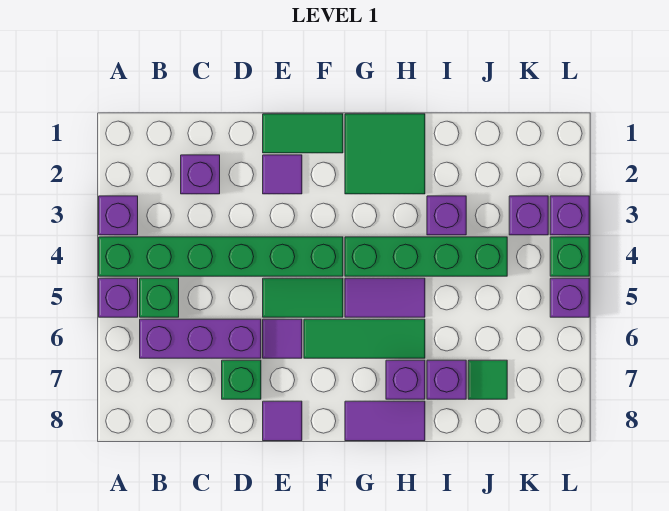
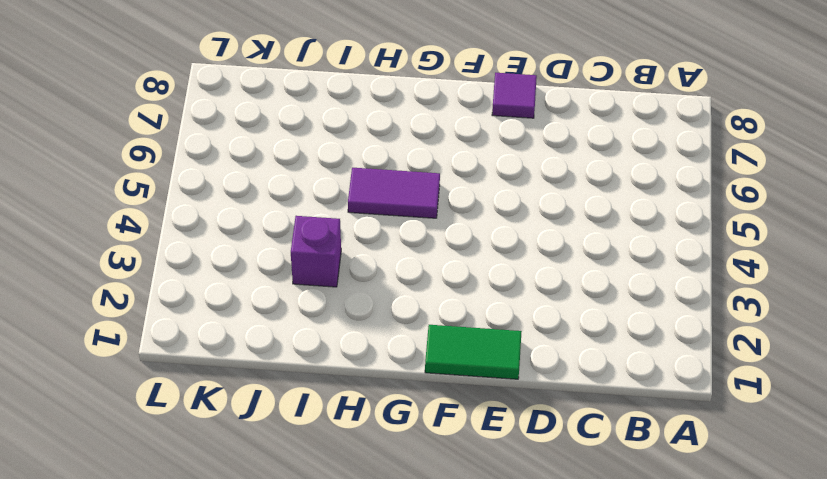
none -> purple brick A3 level 1
none -> green brick A4:F4 level 1
none -> purple brick A5 level 1

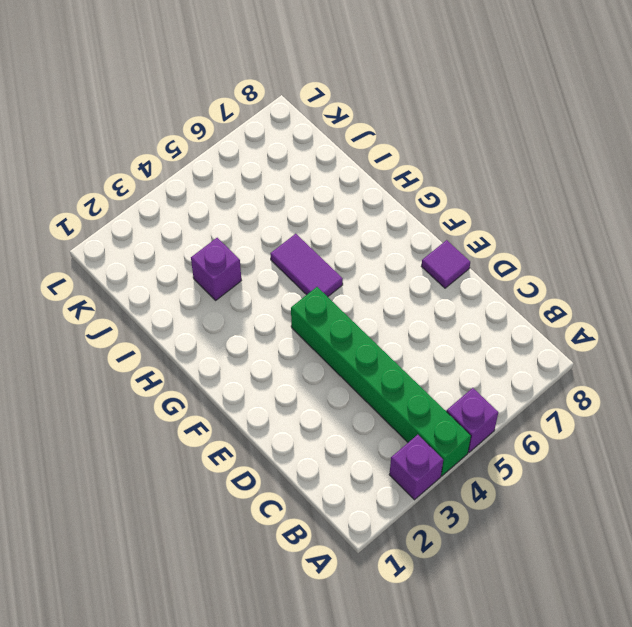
none -> green brick B5 level 1
none -> purple brick B6:D6 level 1
none -> purple brick C2 level 1

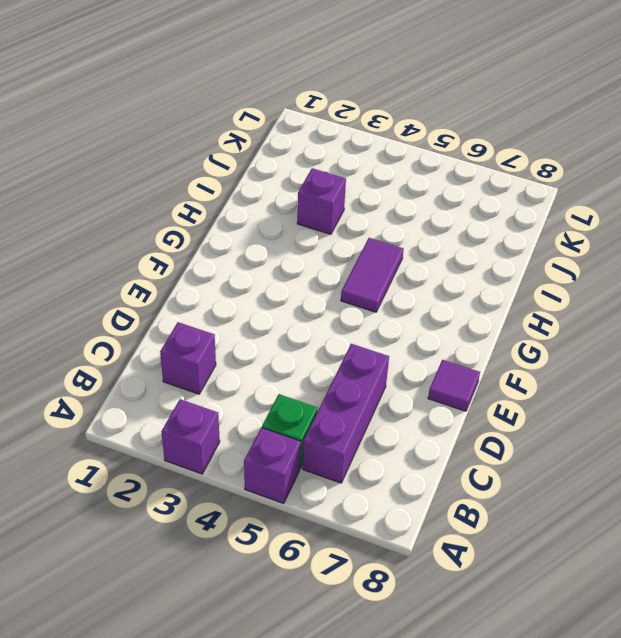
none -> green brick A4:F4 level 1
none -> green brick D7 level 1
none -> green tile E1:F1 level 1

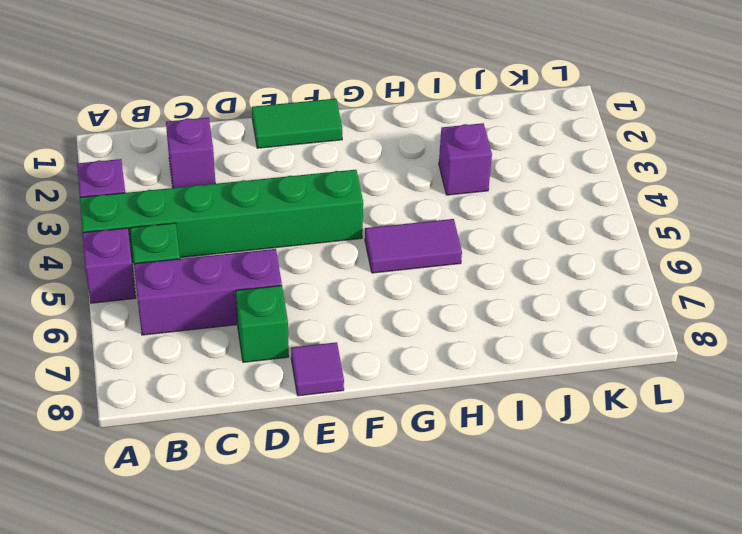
none -> purple tile E2 level 1
none -> green tile E5:F5 level 1
none -> purple tile E6 level 1

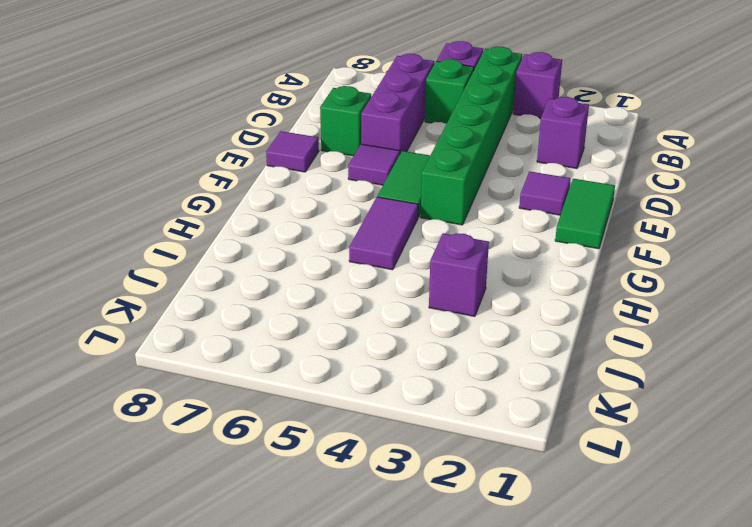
none -> green tile F6:H6 level 1
none -> green tile G1:H2 level 1
none -> green brick G4:J4 level 1

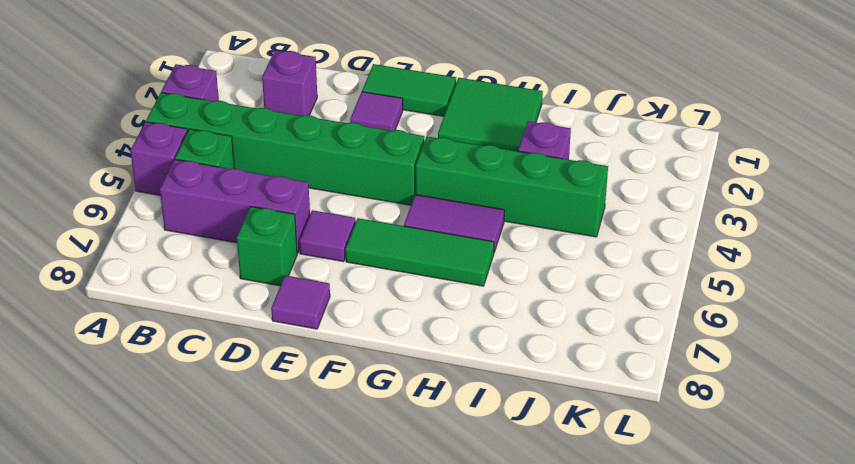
none -> green tile E5:F5 level 1
none -> purple tile G8:H8 level 1
none -> purple brick H7 level 1

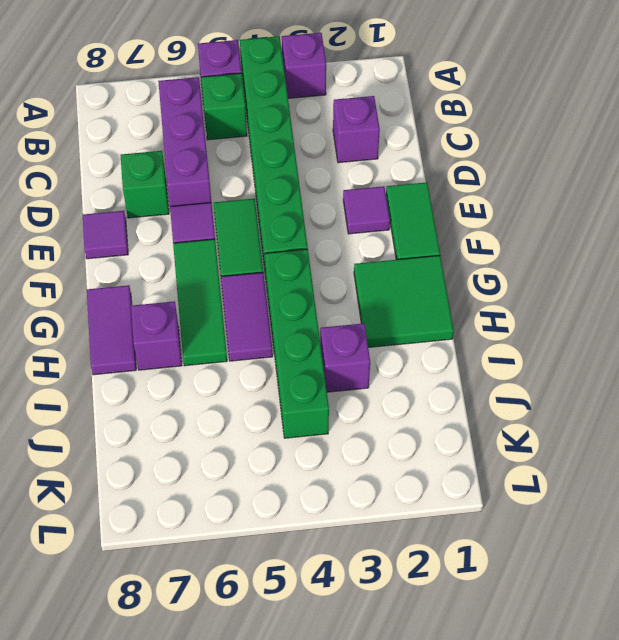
none -> purple brick I7 level 1
none -> green tile J7 level 1
none -> purple brick K3 level 1

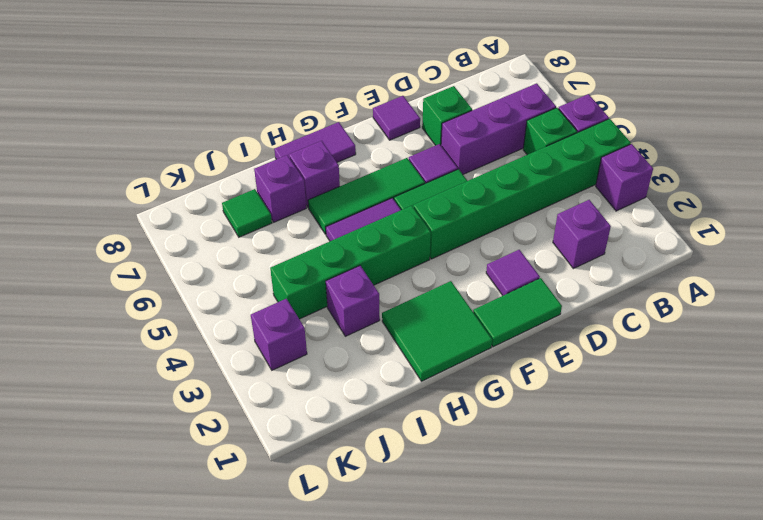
none -> purple brick L3 level 1
none -> green brick L4 level 1
none -> purple brick L5 level 1

